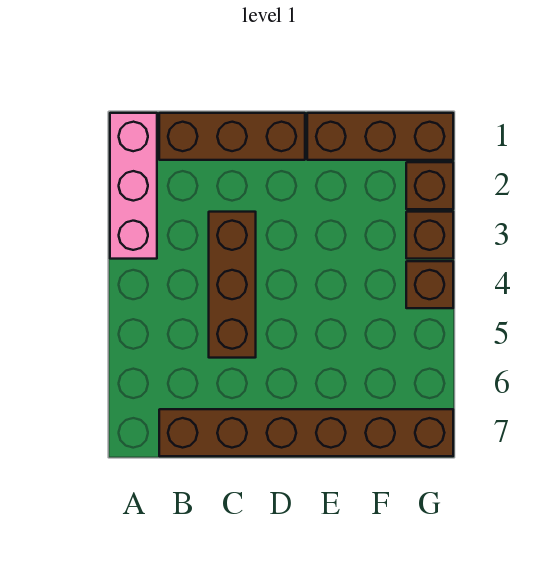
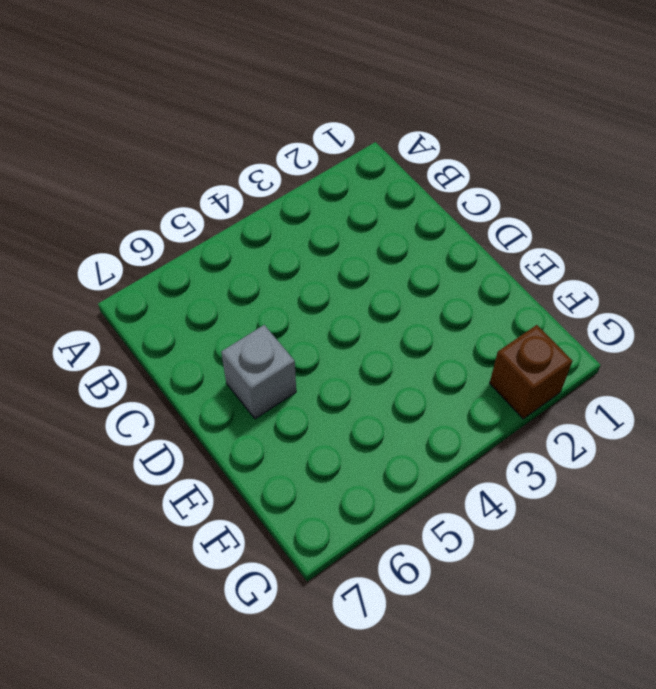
grey brick D6 level 1 -> none
none -> pink brick A1:A3 level 1
none -> brown brick B1:D1 level 1

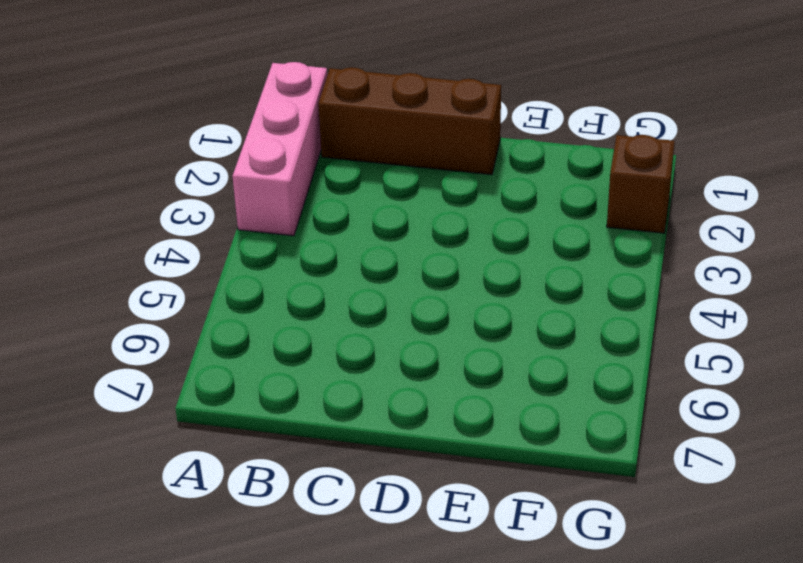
none -> brown brick B7:G7 level 1
none -> brown brick C3:C5 level 1

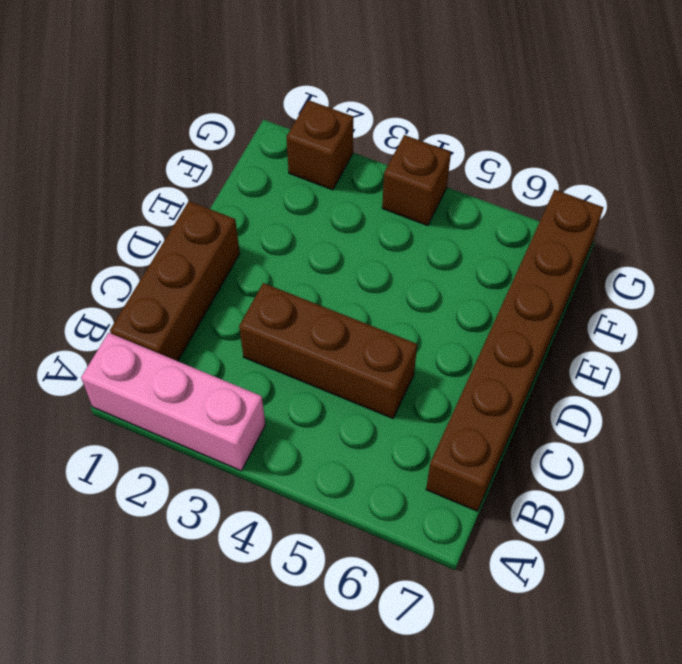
none -> brown brick E1:G1 level 1
none -> brown brick G3 level 1

